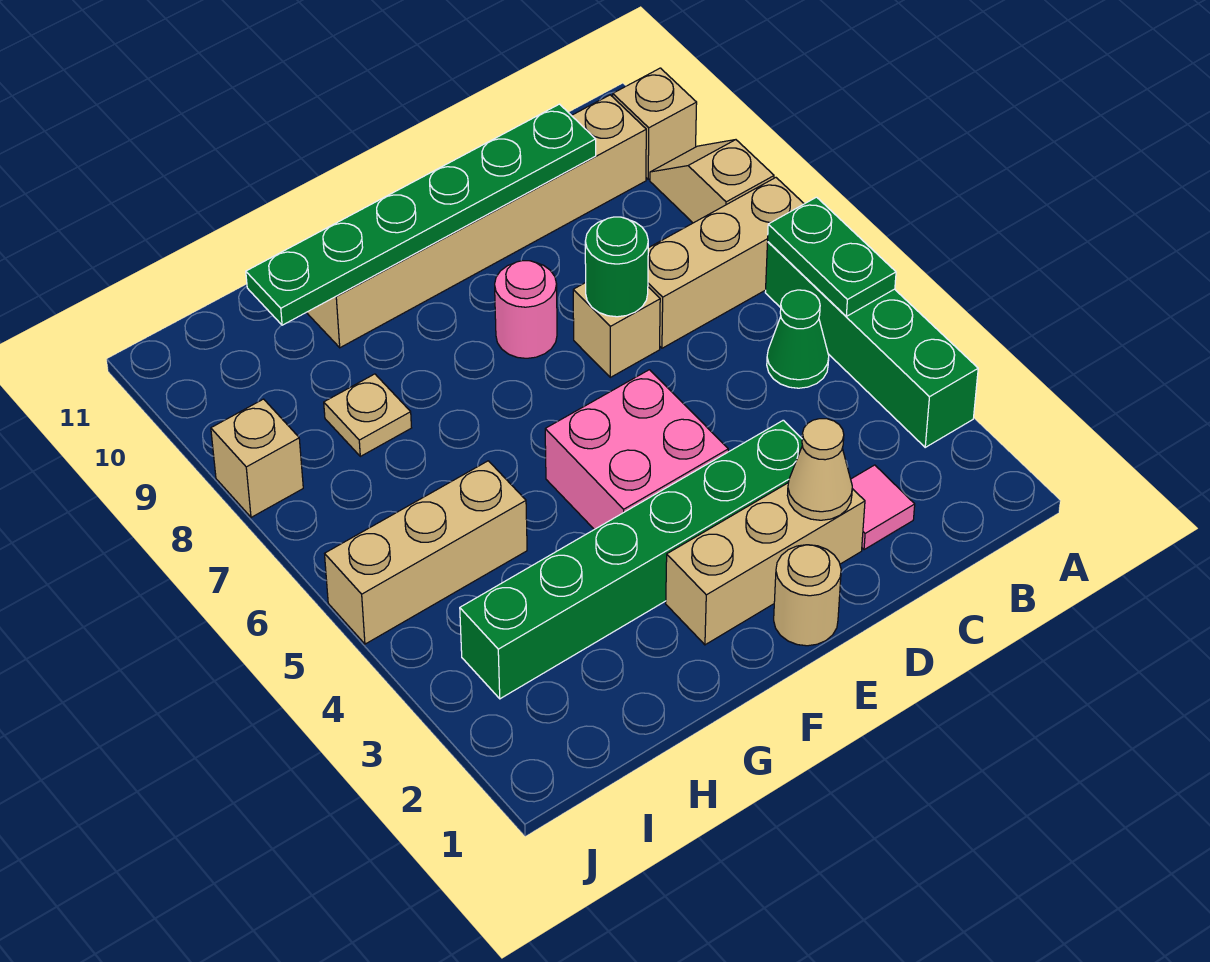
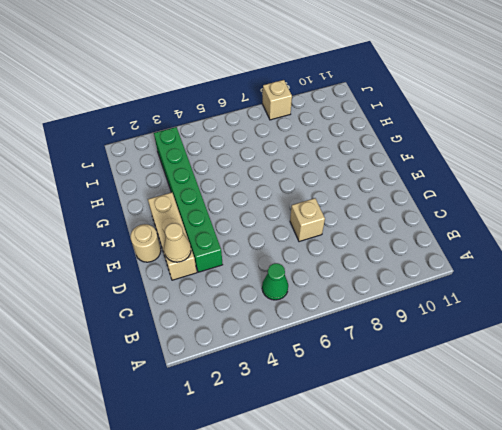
none -> green brick A3:A6 level 1
none -> tan brick A7:C7 level 1
none -> tan slope A8:A9 level 1 top 8

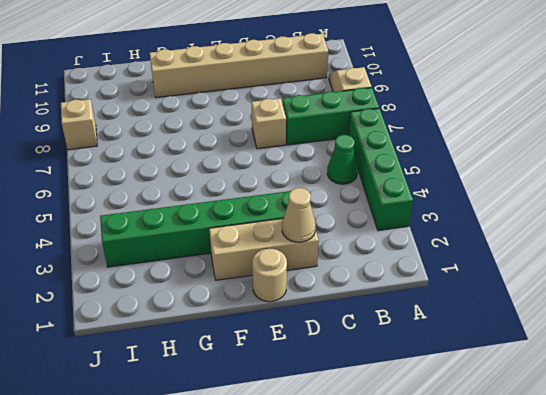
green brick A7:C7 level 1 -> tan brick A7:C7 level 1
none -> tan brick A10 level 1
none -> pink tile C2 level 1
none -> pink brick E4:F5 level 1

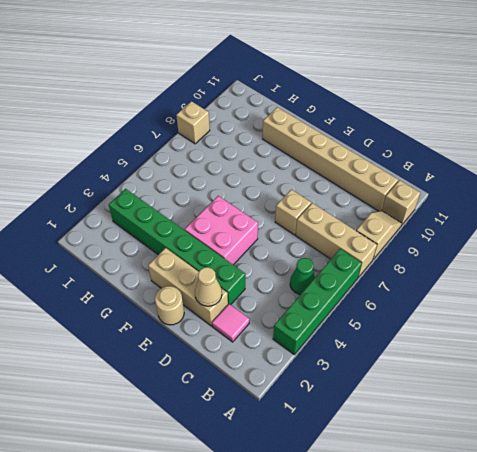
none -> pink round brick E8 level 1
none -> tan brick H5:J5 level 1
none -> tan plate H8 level 1

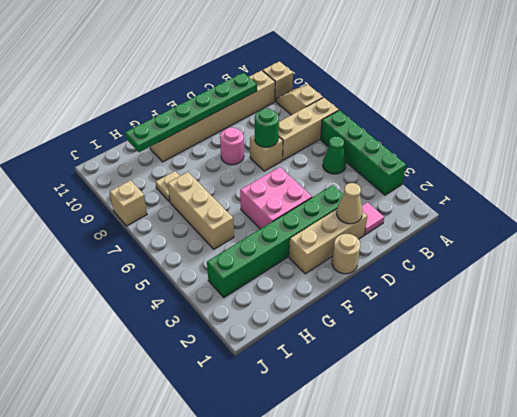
tan brick H5:H7 level 1 -> tan brick H5:J5 level 1
none -> green plate A5:A6 level 2

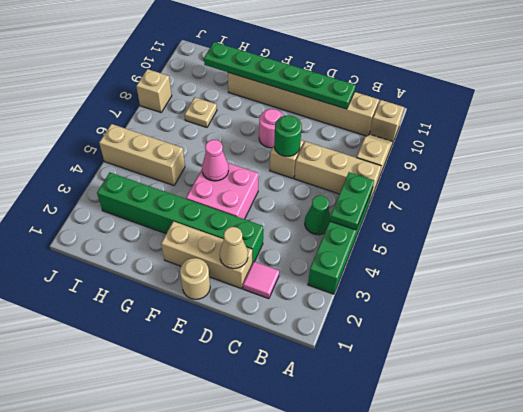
pink cone F5 level 2 -> none

